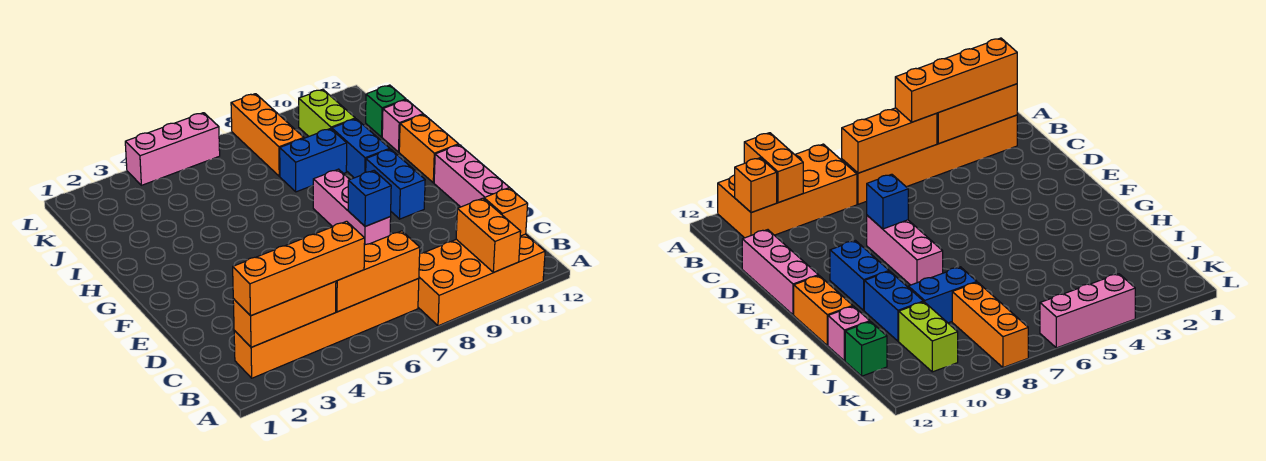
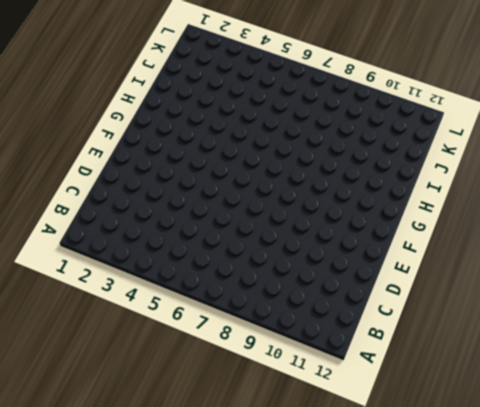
none -> orange brick A8:B11 level 1
none -> orange brick B2:B7 level 1
none -> pink brick D12:F12 level 1

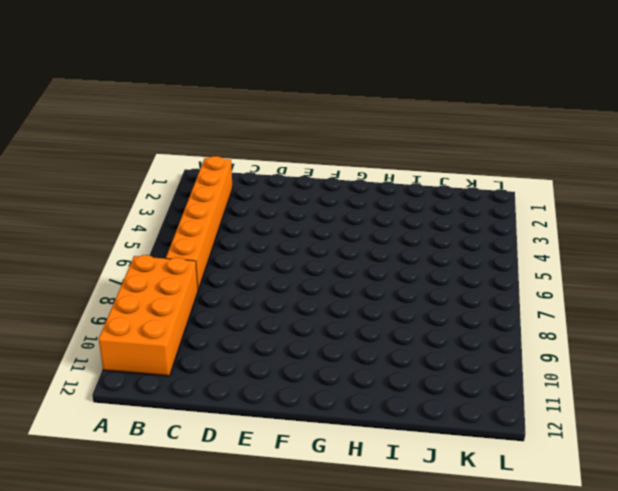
none -> pink brick D12:F12 level 1
none -> pink brick E8:G8 level 1
none -> blue brick F10:G10 level 1

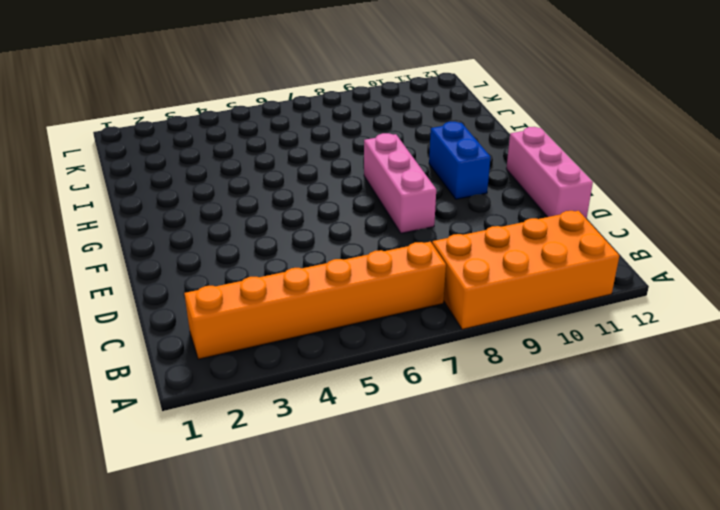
none -> orange brick G12:H12 level 1
none -> blue brick H10:I10 level 1
none -> blue brick I8:I9 level 1

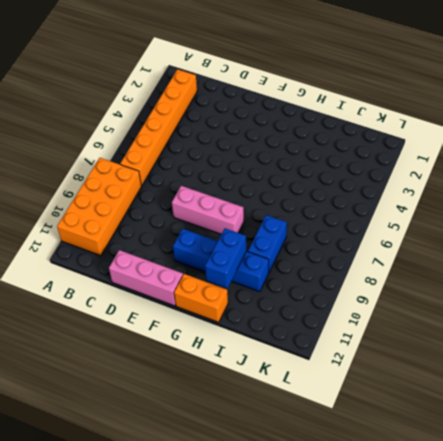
blue brick H10:H11 level 2 -> none
none -> pink brick I12 level 1
none -> orange brick J8:L8 level 1
none -> lime brick J10:K10 level 1

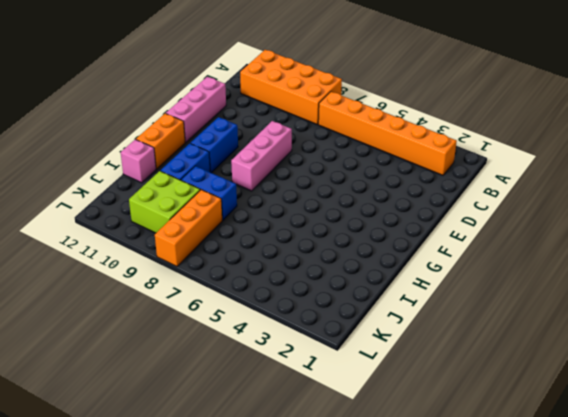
lime brick J9:K10 level 1 -> lime brick J10:K10 level 1
none -> green brick J12 level 1
none -> pink brick L4:L6 level 1
none -> orange brick A10:B10 level 2

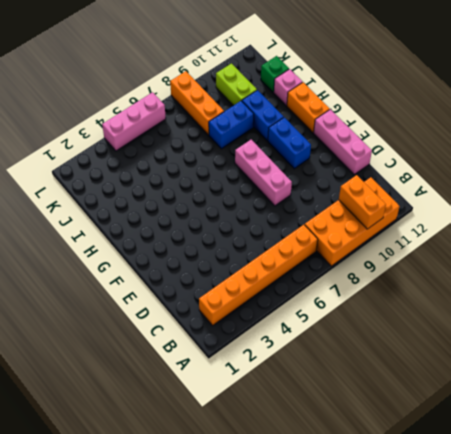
none -> orange brick B2:B4 level 2
none -> orange brick B5:B7 level 2
none -> orange brick B11 level 2

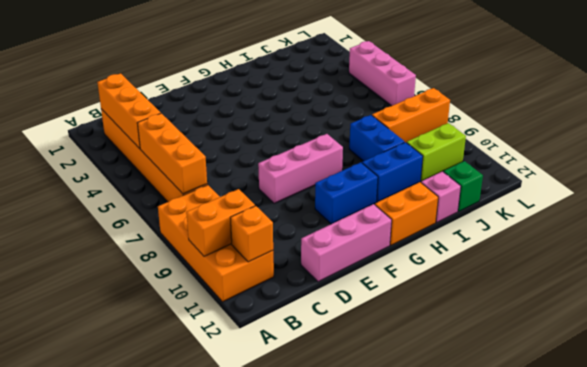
none -> blue brick E8 level 2
none -> orange brick B2:B5 level 3

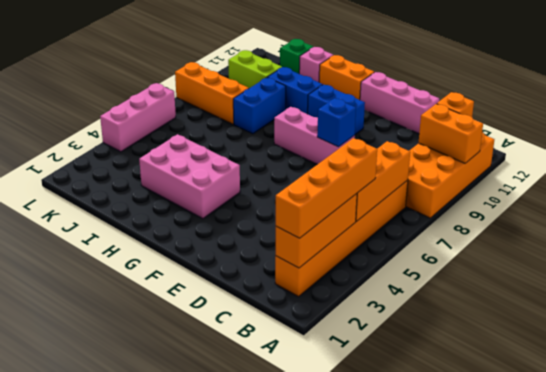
pink brick G3:I4 level 1 -> none

